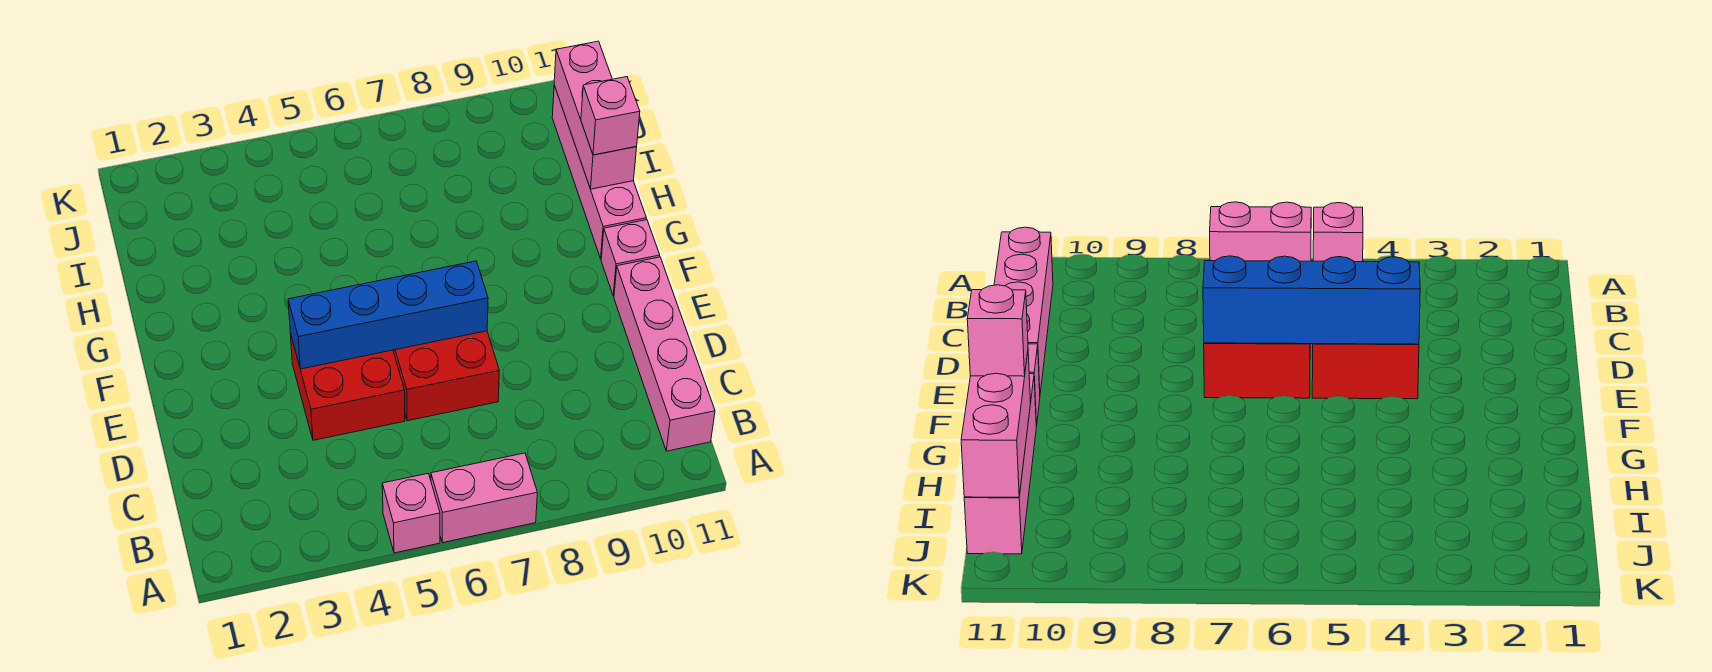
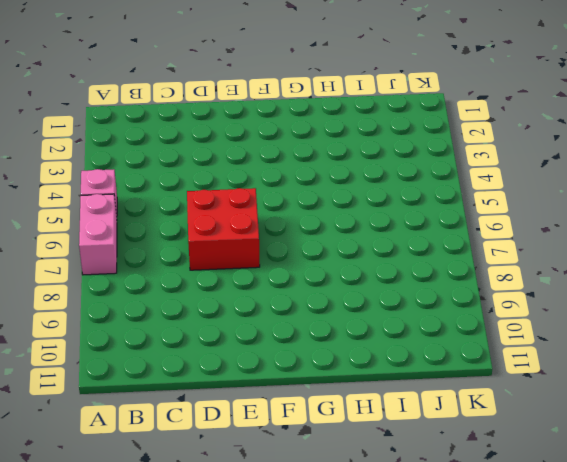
none -> pink brick B11:E11 level 1
none -> red brick D4:E5 level 1

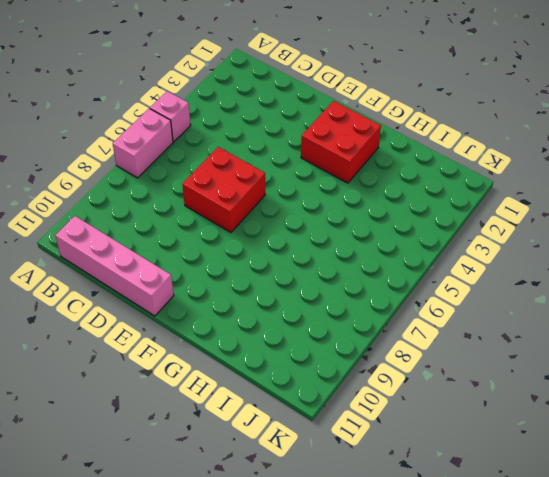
red brick F2:G3 level 1 -> red brick D4:E5 level 1
none -> pink brick F11 level 1
none -> pink brick G11:J11 level 1

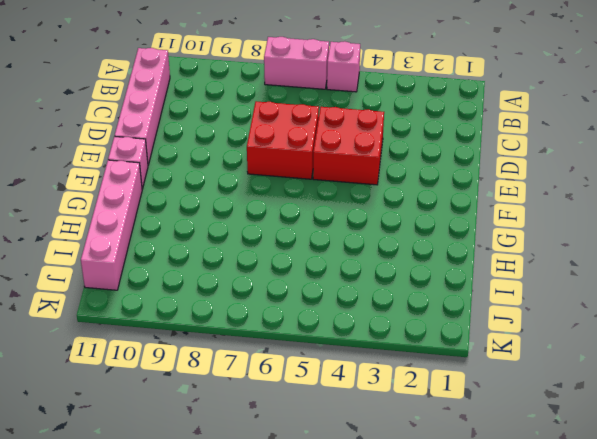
none -> blue brick E4:E7 level 2
none -> pink brick H11:J11 level 2

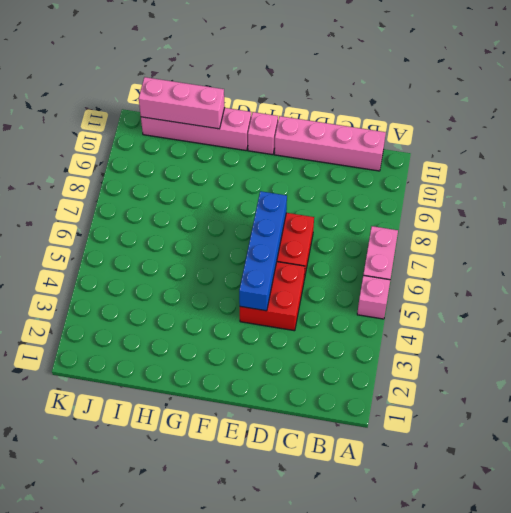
none -> pink brick H11 level 3

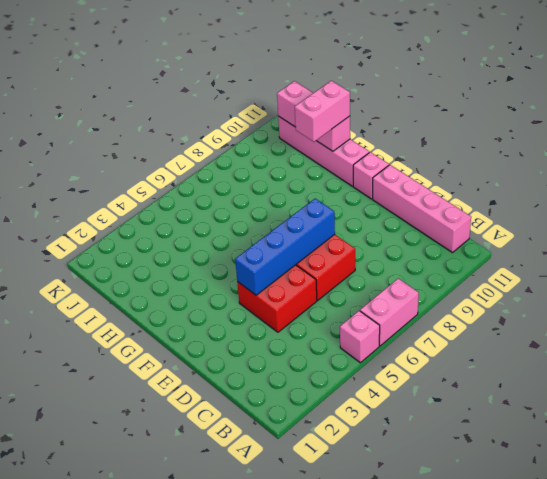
pink brick H10:H11 level 3 -> pink brick H11 level 3

